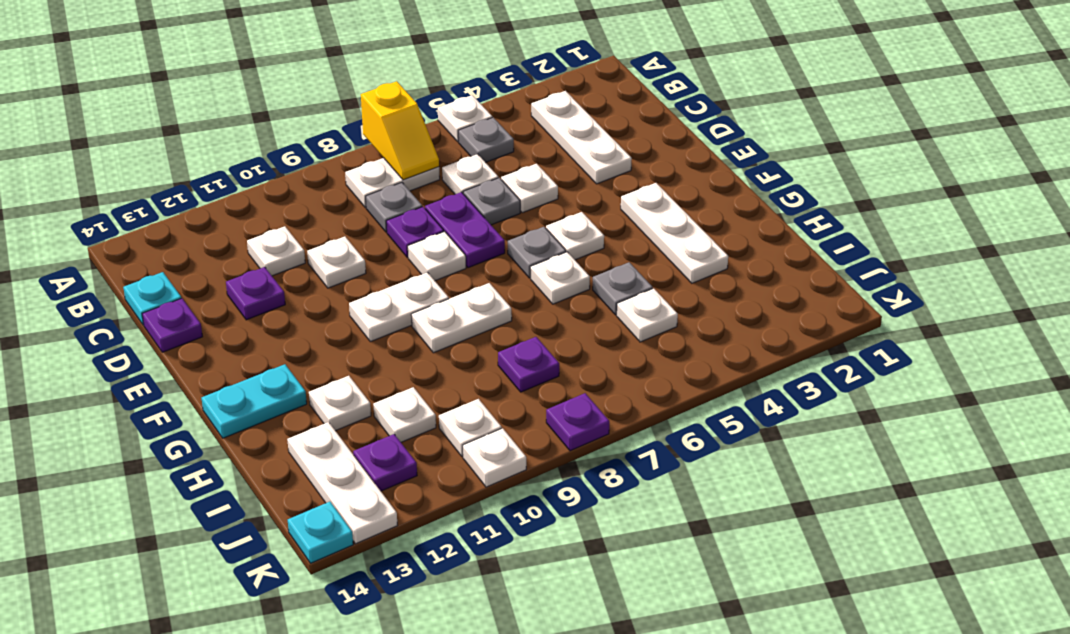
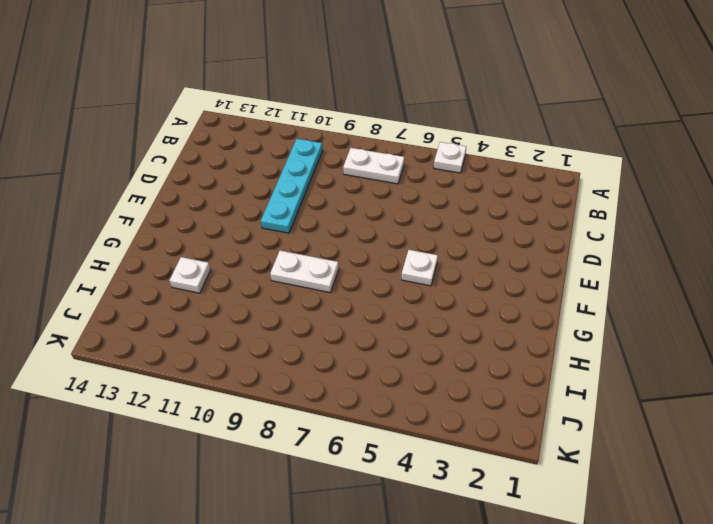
cyan plate B10:E10 level 1 -> white plate D10 level 1
none -> white plate B3:D3 level 1
none -> grey plate B5 level 1
none -> white plate C6 level 1
none -> grey plate C8 level 1

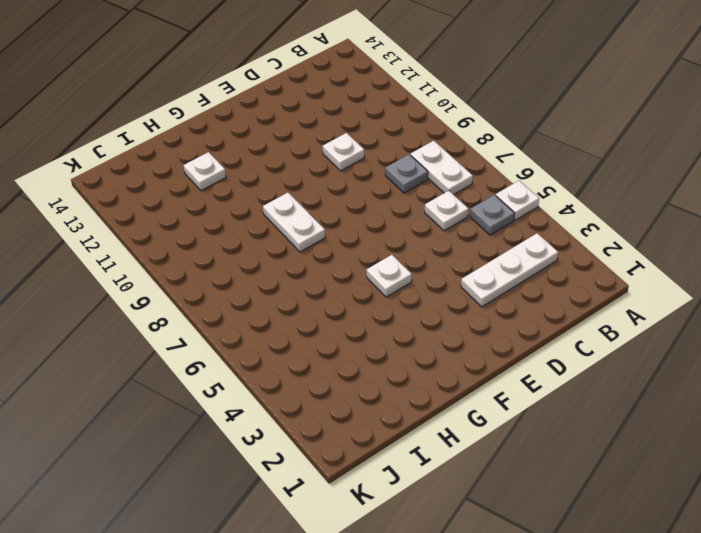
none -> white plate C11 level 1
none -> cyan plate C14 level 1
none -> white plate D5 level 1
none -> grey plate D6 level 1

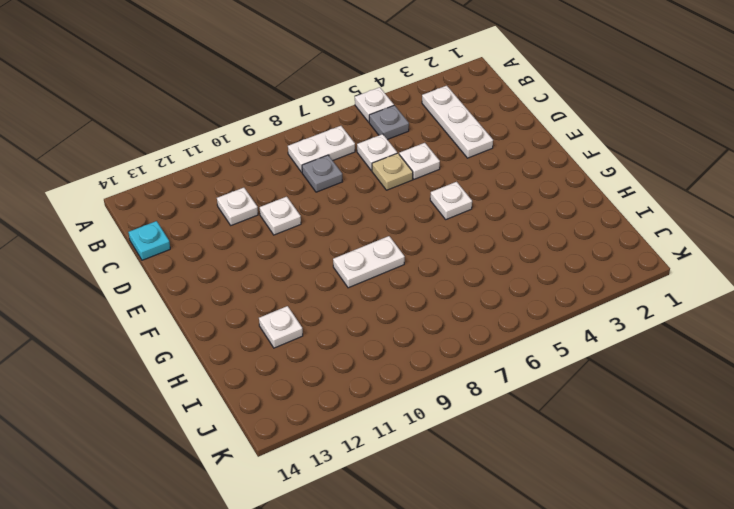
tan plate D6 level 1 -> grey plate D6 level 1
none -> purple plate D7:E7 level 1
none -> purple plate D8 level 1
none -> purple plate D12 level 1
none -> purple plate D14 level 1

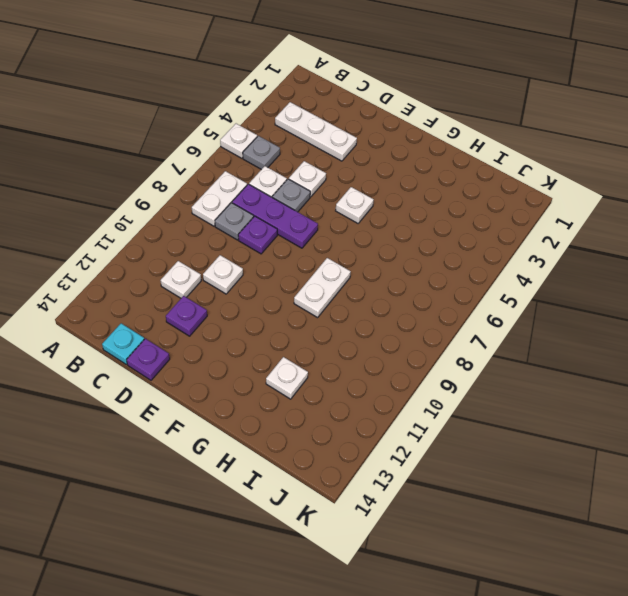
purple plate C7:E7 level 1 -> purple plate D7:E7 level 1
none -> white plate E8 level 1
none -> white plate F3:H3 level 1
none -> grey plate F6 level 1
none -> white plate F9:F10 level 1

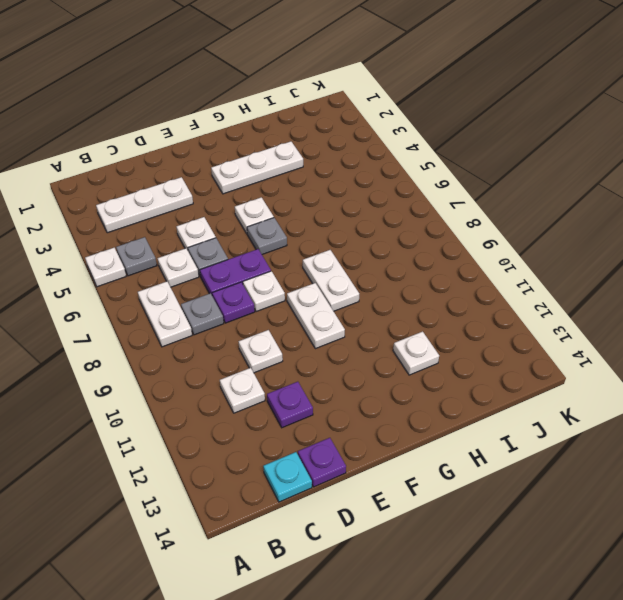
none -> white plate G6 level 1
none -> cyan plate G13:G14 level 1
none -> grey plate H5 level 1
none -> white plate I5 level 1

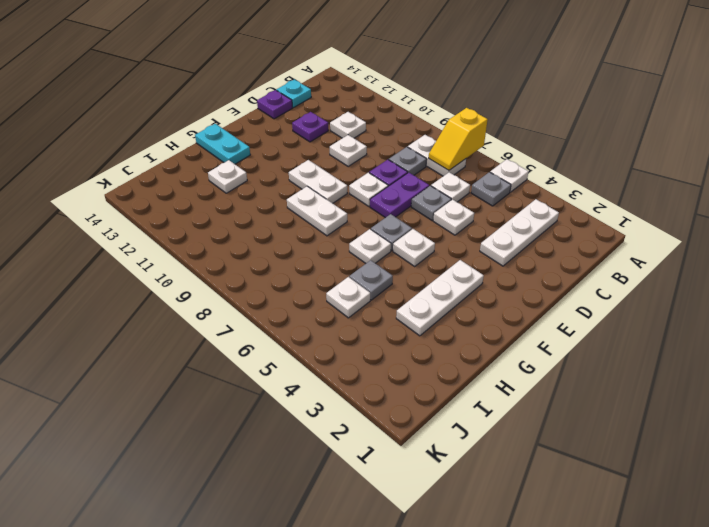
none -> purple plate I8 level 1
none -> white plate I11 level 1
none -> white plate I13:K13 level 1
none -> white plate J10 level 1

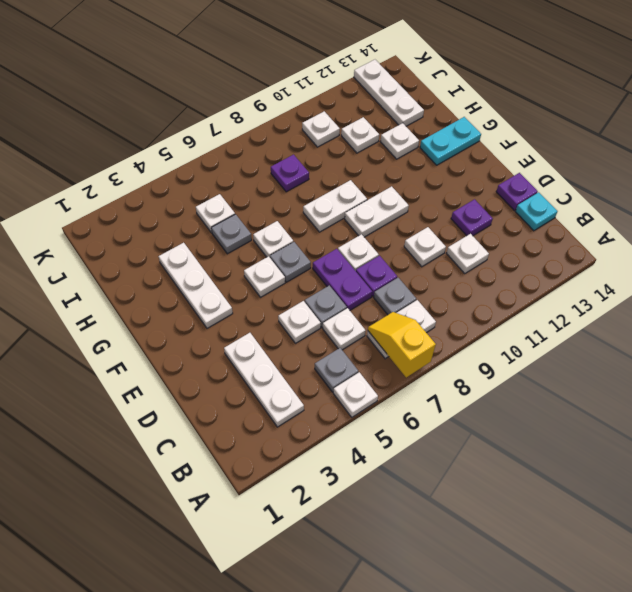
none -> purple plate J12 level 1
none -> purple plate K8 level 1
none -> white plate K10 level 1
none -> cyan plate K14 level 1

